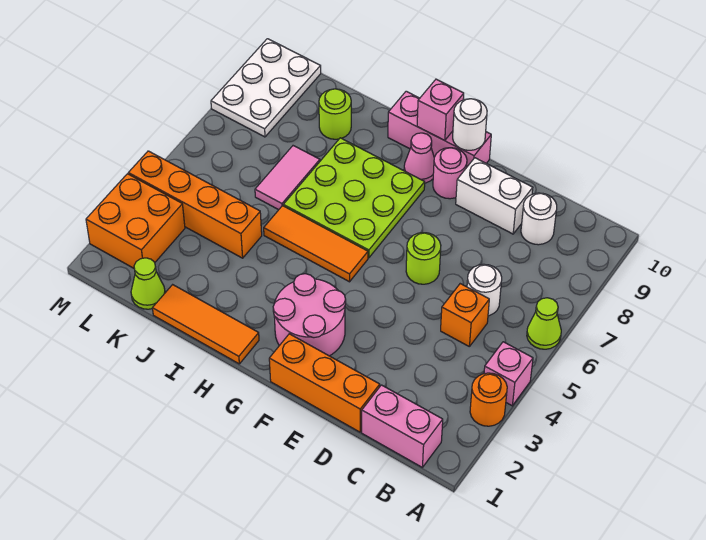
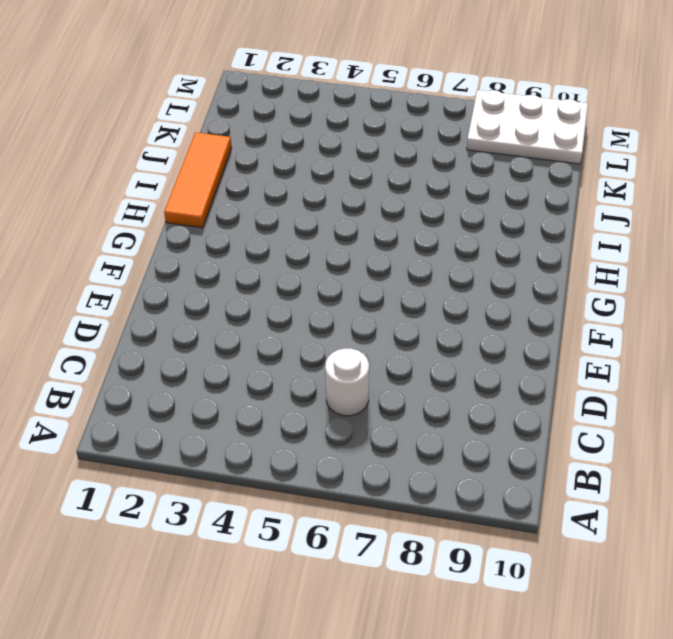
none -> orange round brick A3 level 1
none -> pink brick A4 level 1
none -> lime cone A6 level 1

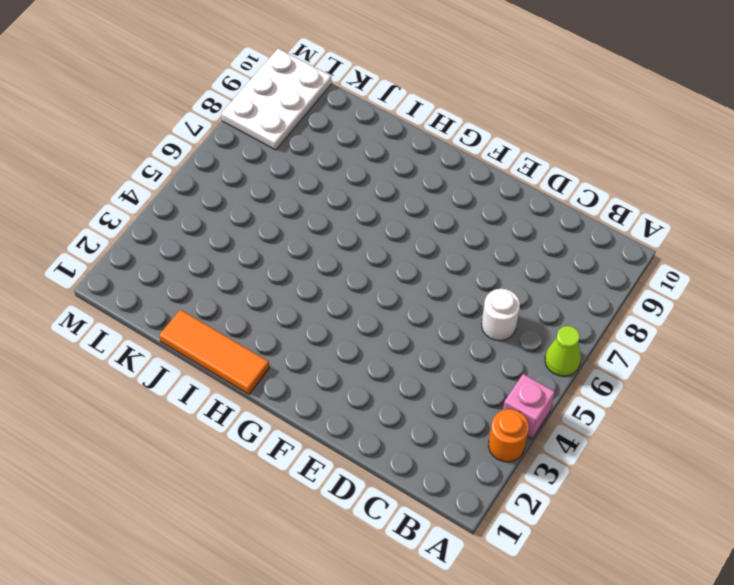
none -> pink brick B1:C1 level 1
none -> orange brick C5 level 1
none -> white round brick C9 level 1

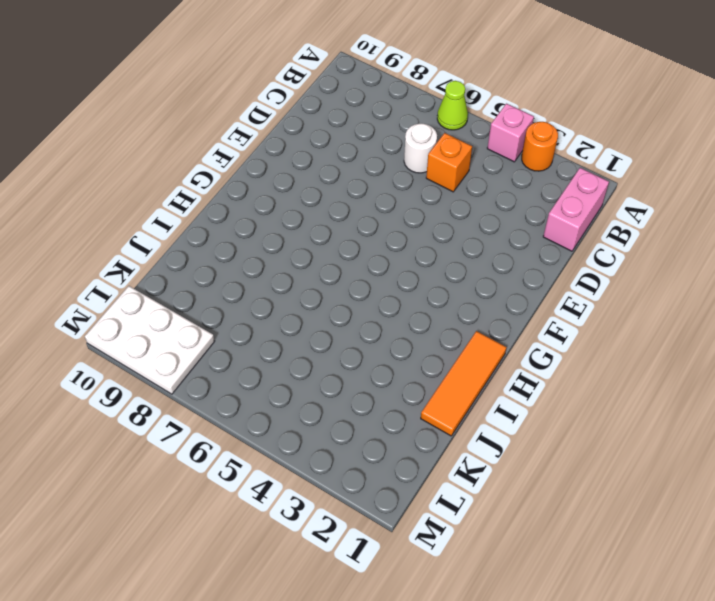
none -> white round brick C9 level 1
none -> orange brick D1:F1 level 1
none -> white brick D9:E9 level 1

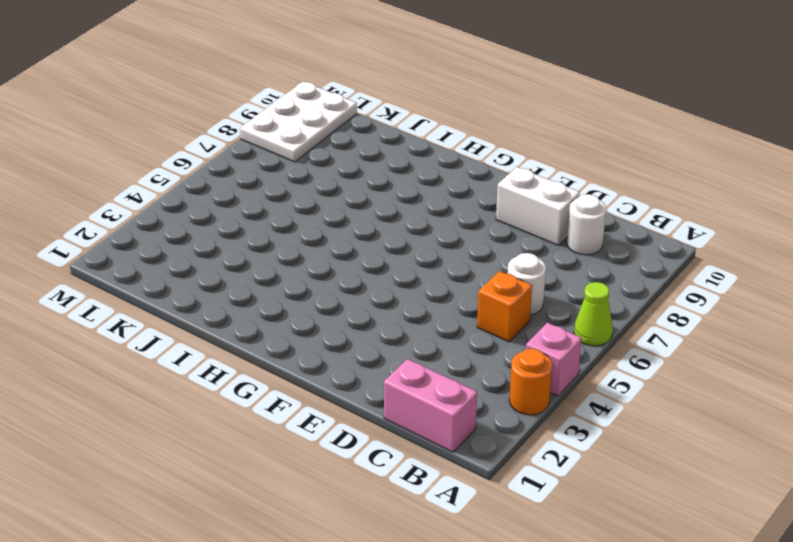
none -> orange brick D1:F1 level 1
none -> lime round brick E6 level 1
none -> pink round brick F2:G3 level 1

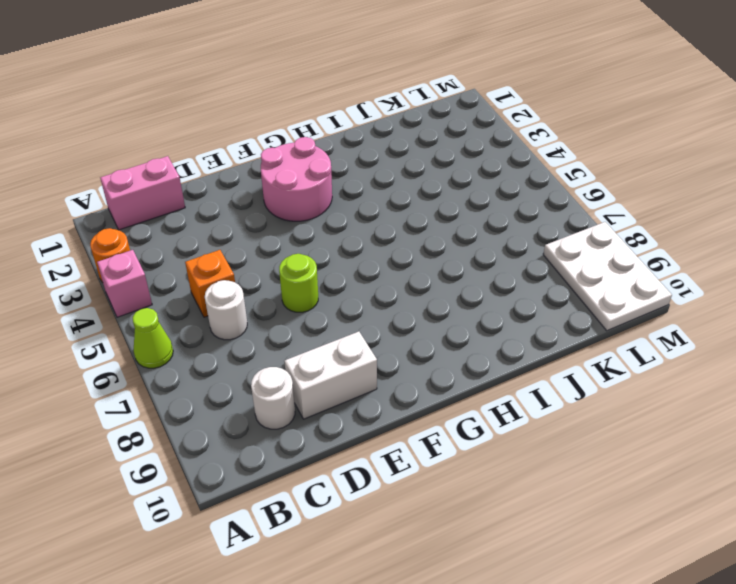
none -> orange brick D1:F1 level 1
none -> pink round brick F9 level 1
none -> pink brick F10:H10 level 1

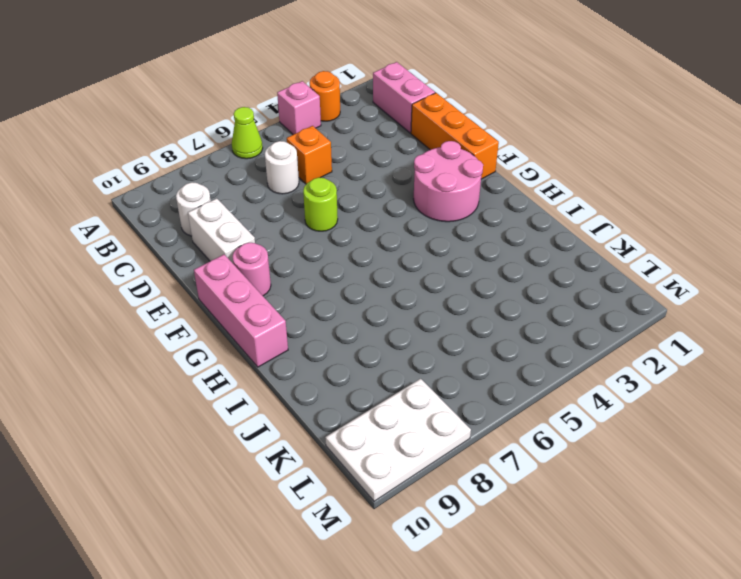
none -> orange tile G5:I5 level 1
none -> lime plate G6:I8 level 1
none -> pink cone G9 level 1

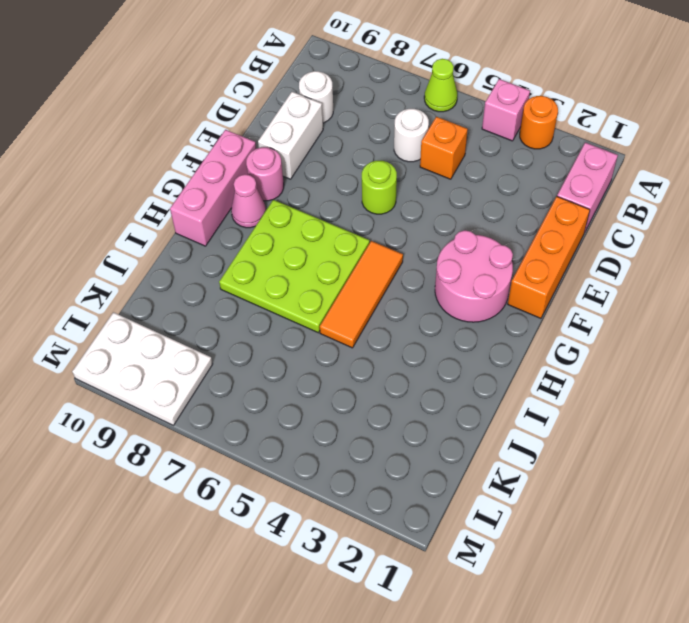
none -> orange tile H1:J1 level 1
none -> orange brick J4:M4 level 1
none -> pink tile J6:J7 level 1

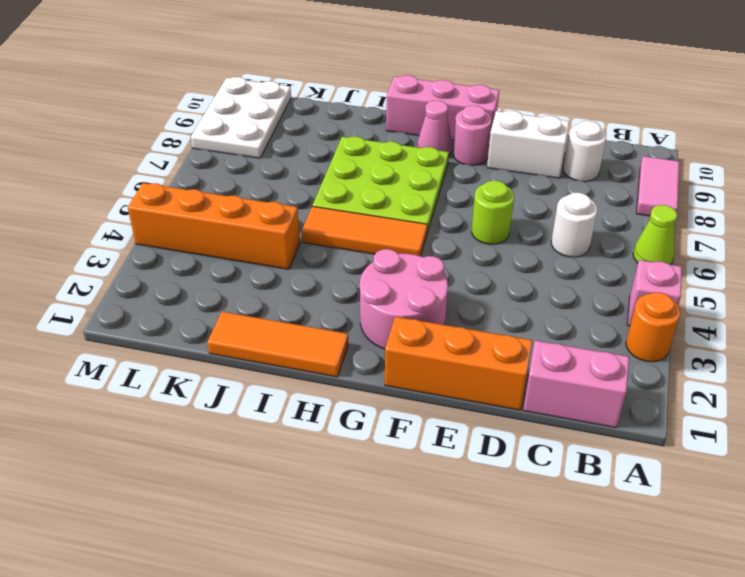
pink tile A8:A9 level 1 -> pink tile J6:J7 level 1
none -> orange brick C5 level 1
none -> lime round brick J9 level 1
none -> lime cone K1 level 1

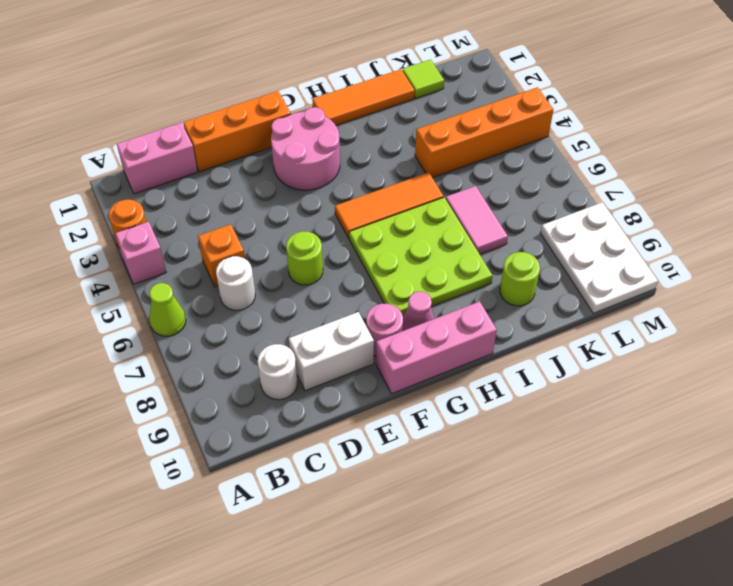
lime tile K1 level 1 -> lime cone K1 level 1
none -> orange brick L2:M3 level 1
none -> white round brick F10 level 2
none -> pink brick G10 level 2

